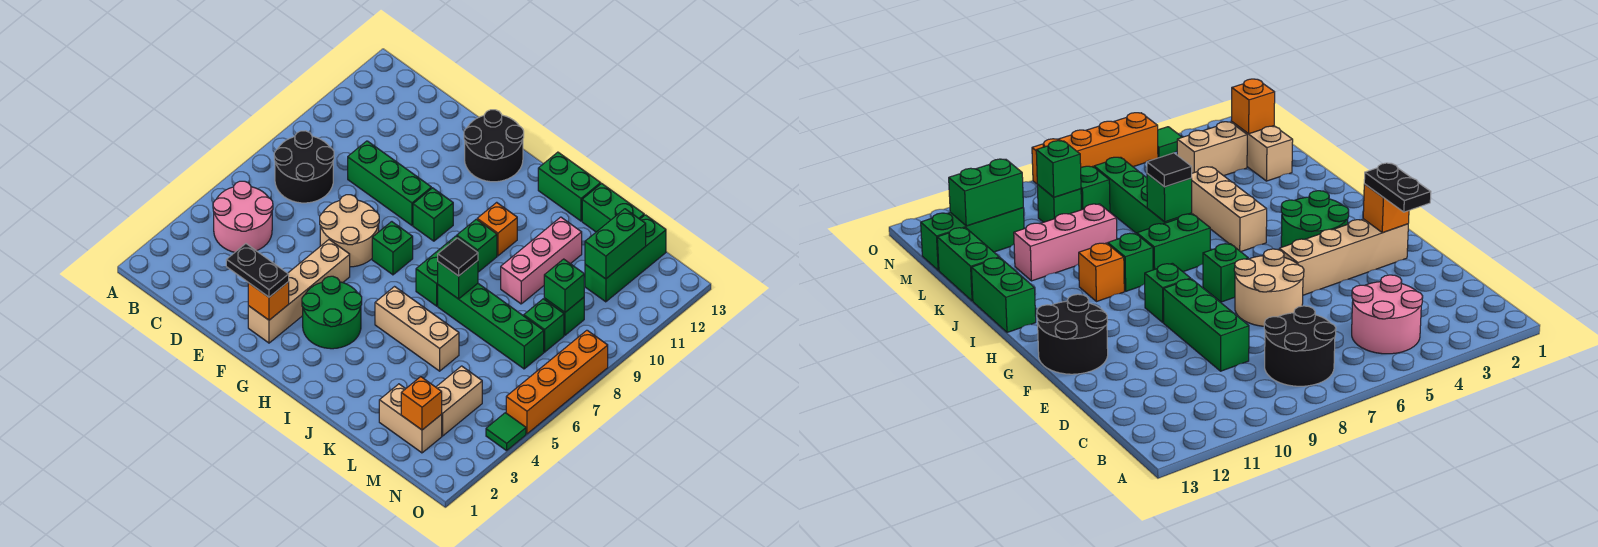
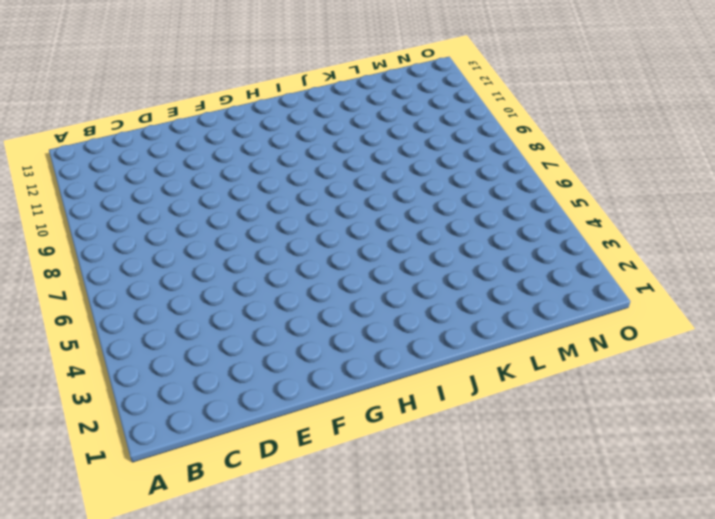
none -> pink round brick B4:C5 level 1
none -> black round brick B7:C8 level 1
none -> green brick D9:F9 level 1
none -> tan round brick E6:F7 level 1

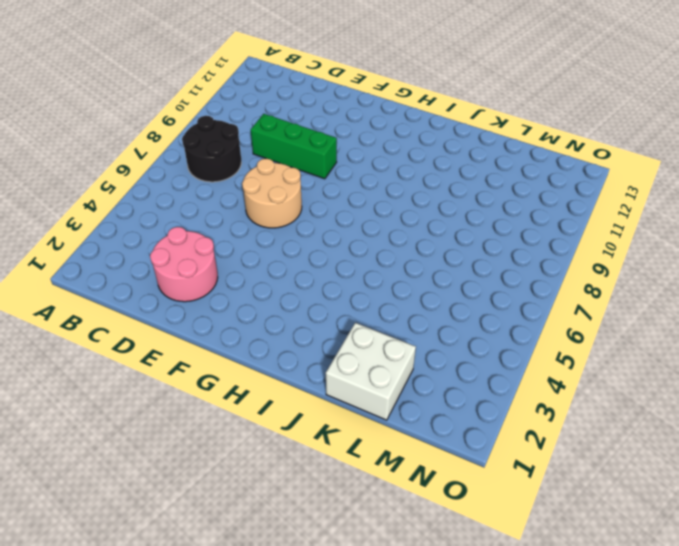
pink round brick D2:E3 level 1 -> pink round brick B4:C5 level 1
white brick K1:L2 level 1 -> tan brick L2:M2 level 1
none -> tan brick F2:F5 level 1
none -> black round brick F12:G13 level 1
none -> green round brick G3:H4 level 1
none -> green brick G7 level 1

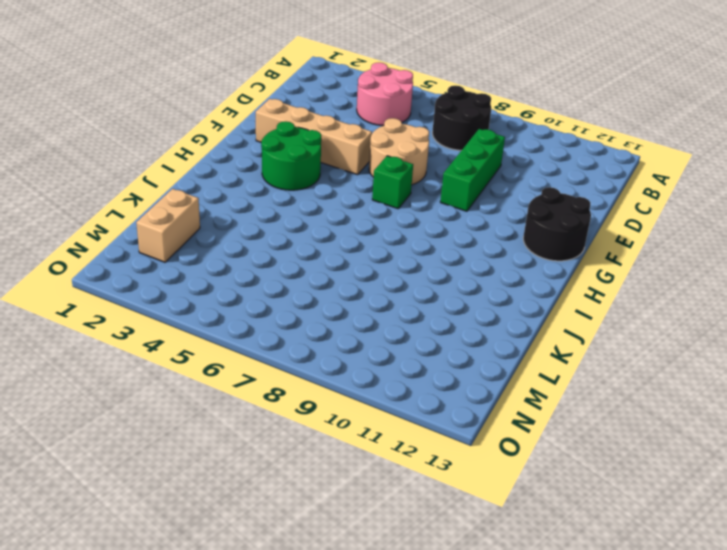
none -> green brick G9 level 1
none -> tan brick I5:K5 level 1
none -> green brick I7:I8 level 1
none -> green brick I9 level 1

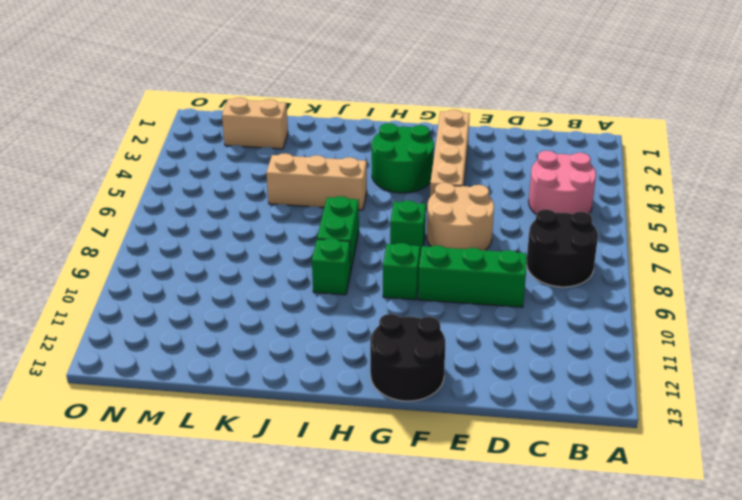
none -> orange brick I10 level 1
none -> green brick I13:J13 level 1
none -> green brick J7:M7 level 1
none -> pink brick K9:K11 level 1

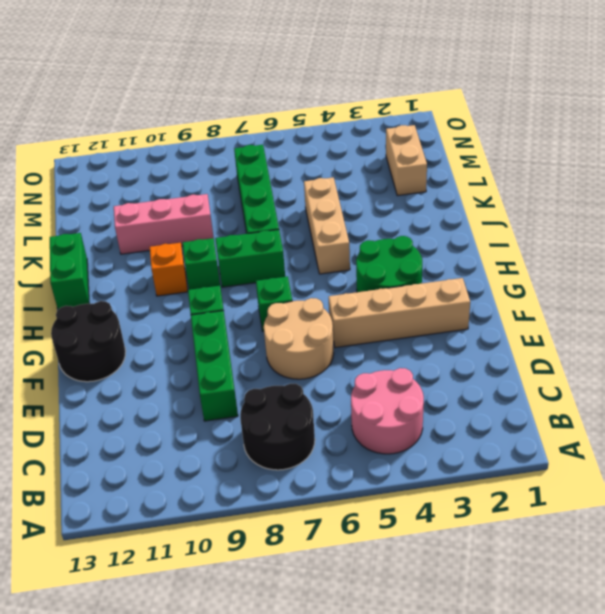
none -> green brick K13:L13 level 1
none -> tan brick M3:M4 level 1
none -> green brick M8 level 1
none -> green brick M9 level 1

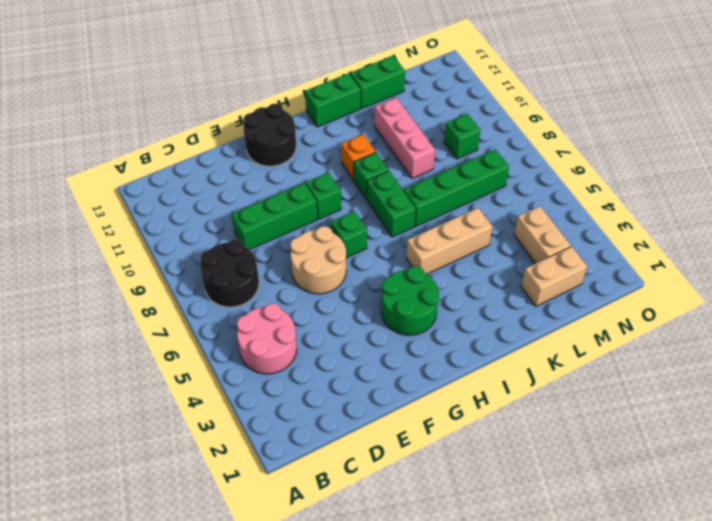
none -> tan brick F2:F5 level 1
none -> green brick M8 level 1
none -> green brick M11:M13 level 1
none -> green tile O4 level 1

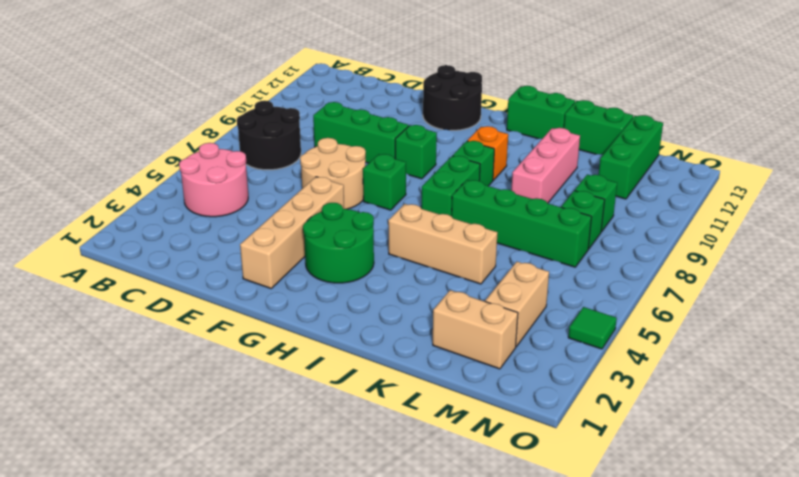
none -> orange brick O5:O8 level 1
none -> orange brick F2 level 2
none -> green brick J7 level 2
none -> orange brick M2 level 2

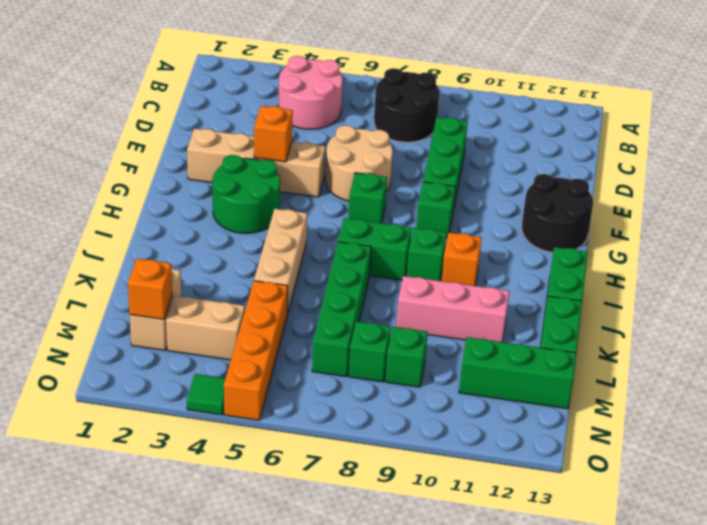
orange brick F4 level 2 -> orange brick F2 level 2
orange brick L5:O5 level 1 -> orange brick O5:O8 level 1
none -> green brick J7 level 2
none -> green brick M9 level 2
none -> green brick M11:M12 level 2
none -> black plate E2:F2 level 3

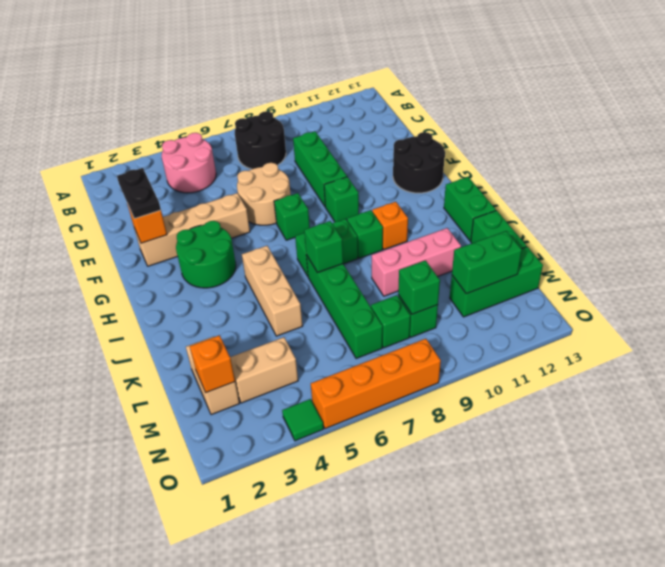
none -> black tile J7 level 3

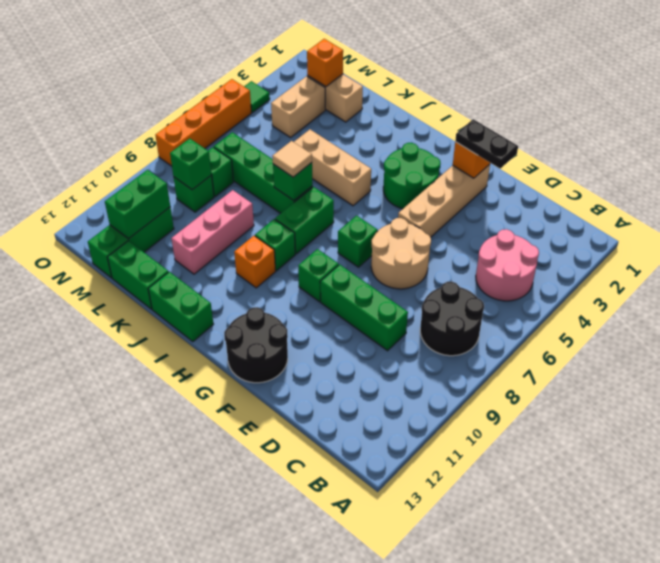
tan tile J7 level 3 -> black tile J7 level 3

